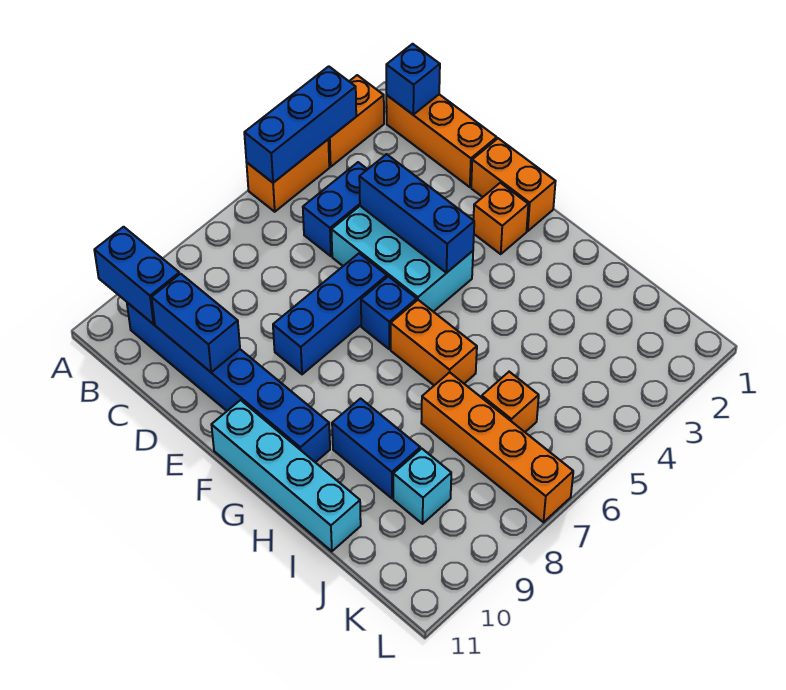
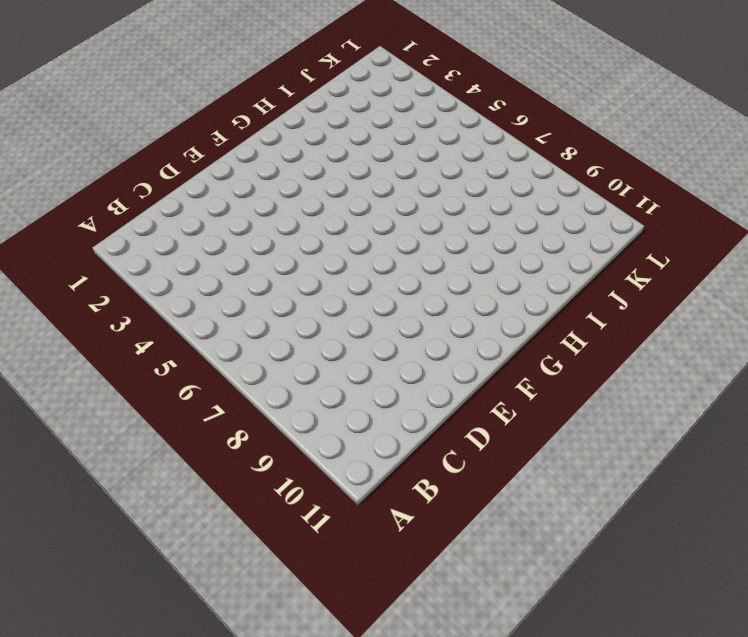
none -> orange brick A2:A3 level 1
none -> orange brick A4:A5 level 1
none -> orange brick B1:D1 level 1

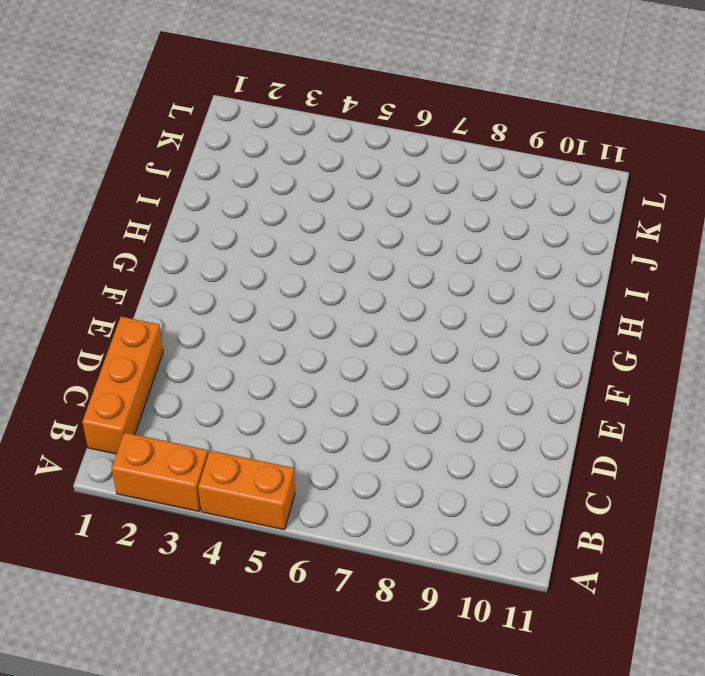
none -> blue brick B10:G10 level 1
none -> blue brick C4:C5 level 1
none -> cyan brick D4:F5 level 1

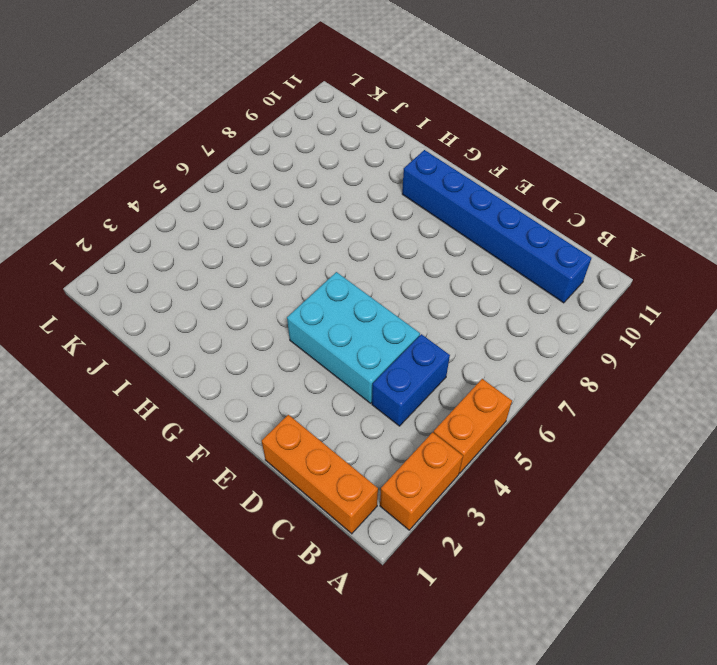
none -> orange brick E1:F1 level 1
none -> blue brick E6:E8 level 1
none -> orange brick F2 level 1

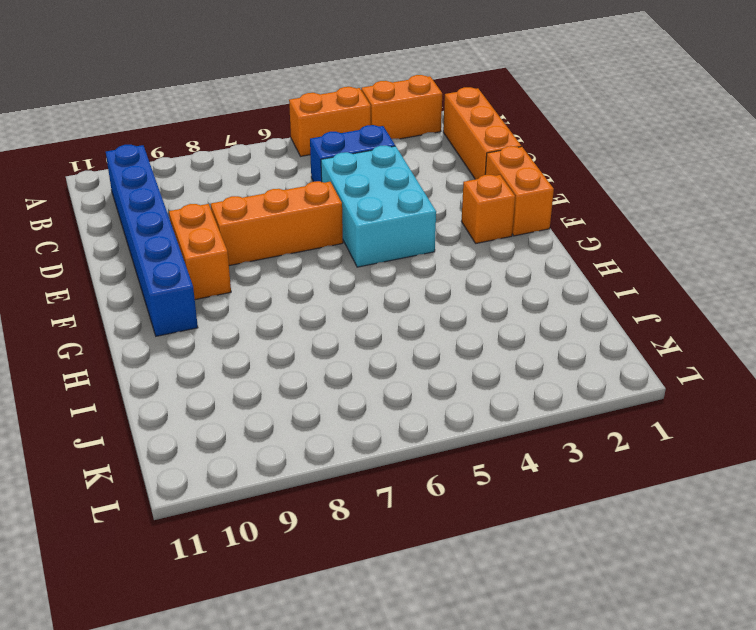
orange brick E6:E8 level 1 -> blue brick E6:E8 level 1
orange brick E9:F9 level 1 -> orange brick G6:H6 level 1
none -> blue brick F6 level 1
none -> cyan brick F11:I11 level 1
none -> blue brick H9:I9 level 1

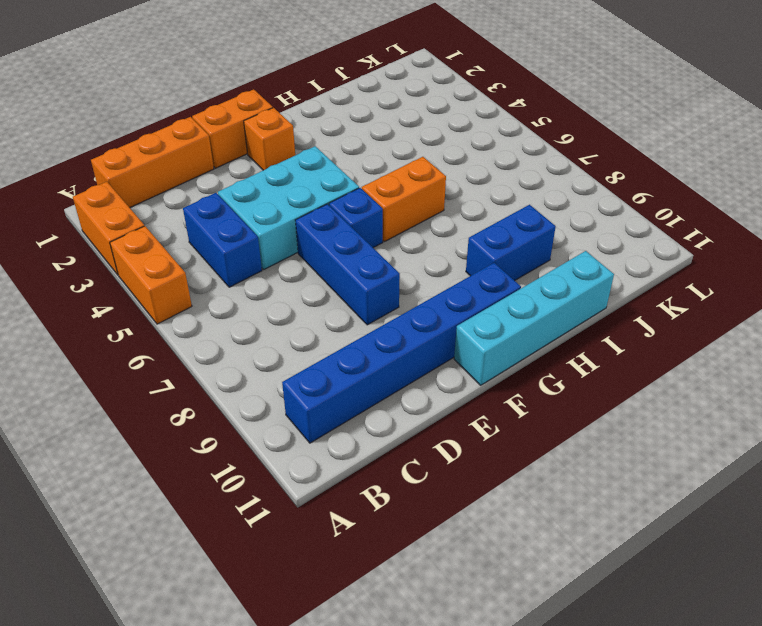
none -> orange brick I7:L7 level 1
none -> orange brick J6 level 1
none -> cyan brick J9 level 1

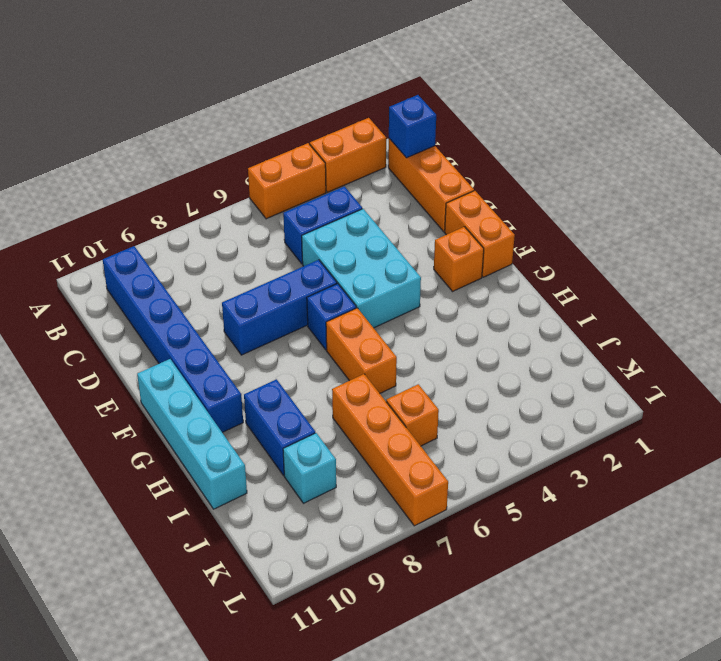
none -> blue brick A3:A5 level 2
none -> blue brick A10:B10 level 2
none -> blue brick C10:D10 level 2

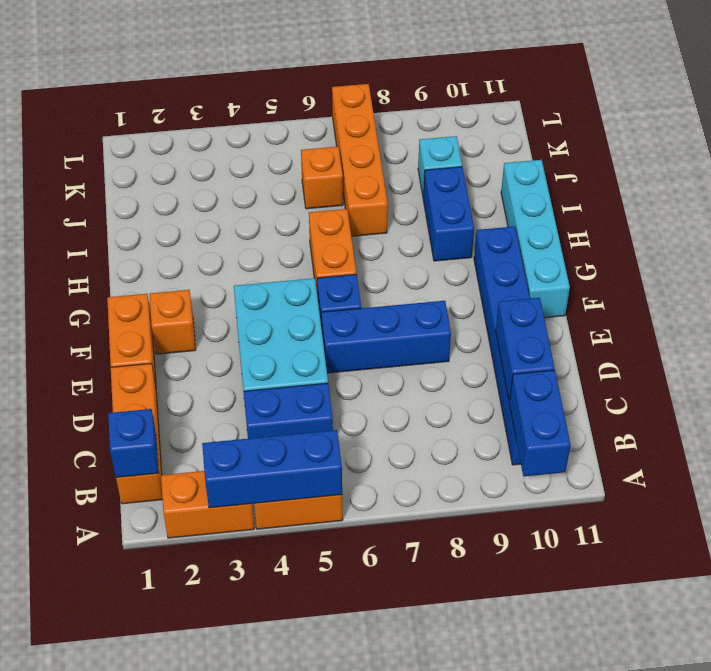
none -> blue brick D4:F4 level 2

